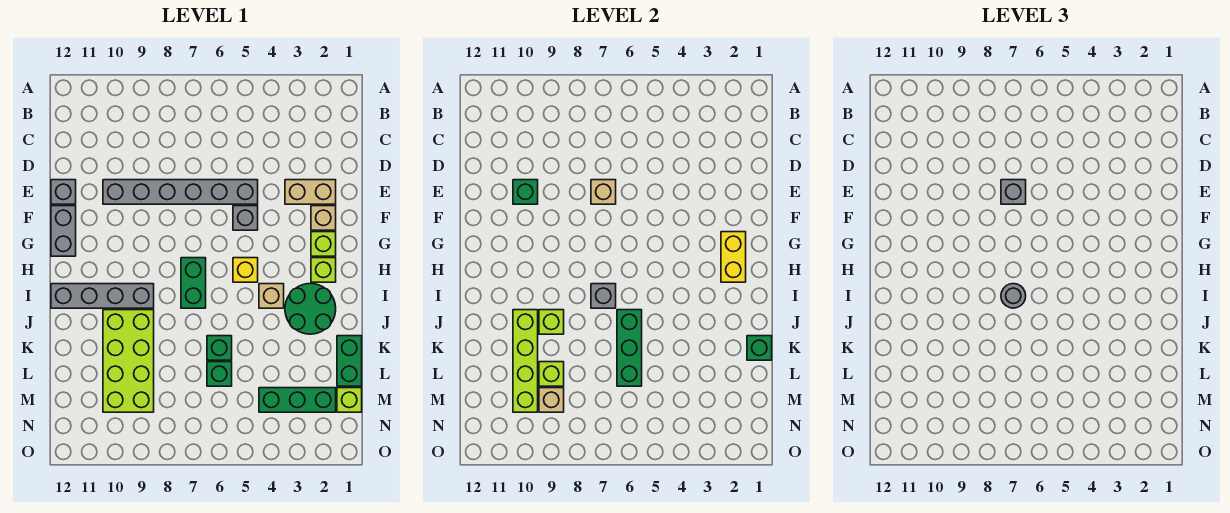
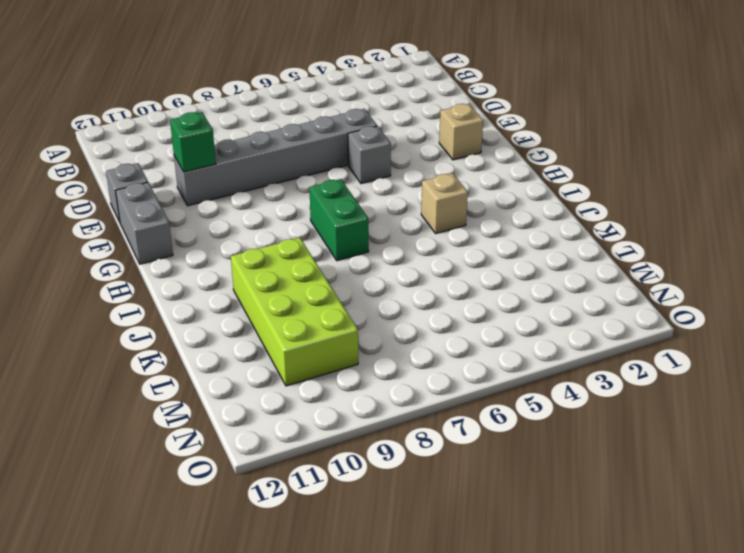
none -> tan brick E2:E3 level 1
none -> lime brick G2 level 1
none -> lime brick H2 level 1
none -> yellow brick H5 level 1

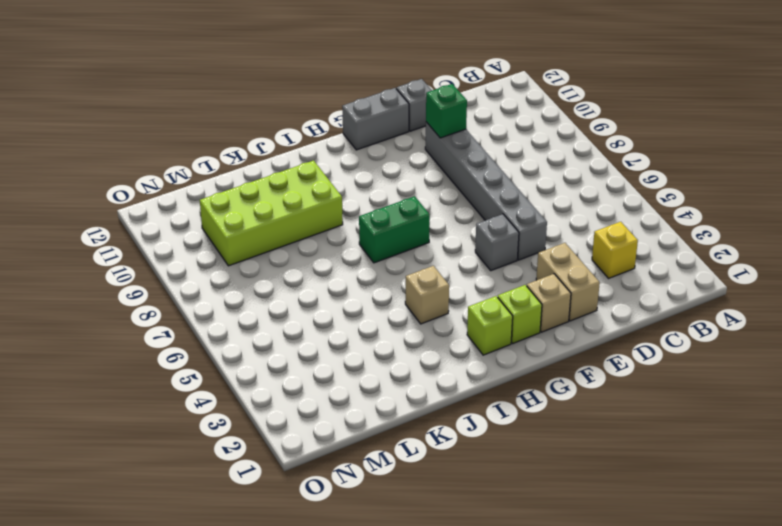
yellow brick C3 level 1 -> yellow brick H5 level 1
none -> green round brick I2:J3 level 1
none -> grey brick I9:I12 level 1
none -> green brick K1:L1 level 1
none -> green brick K6 level 1

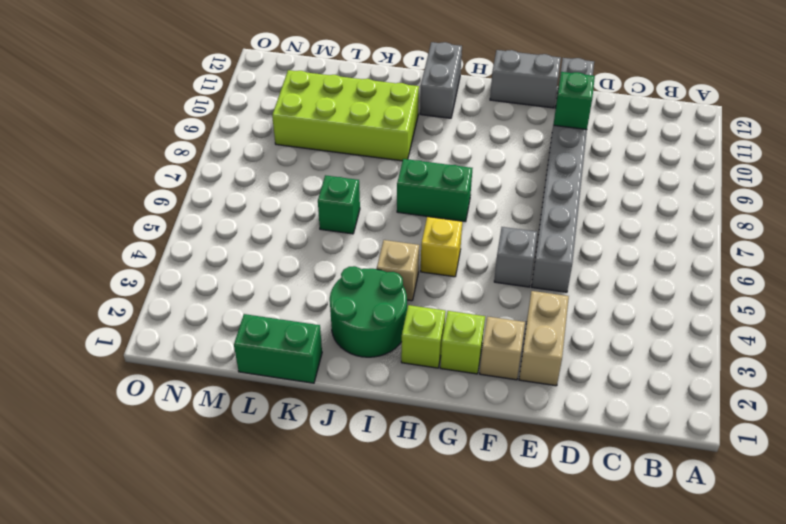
grey brick I11:I12 level 1 -> grey brick I9:I12 level 1
none -> green brick L6 level 1
none -> lime brick M1 level 1
none -> green brick M2:M4 level 1
none -> tan brick E7 level 2

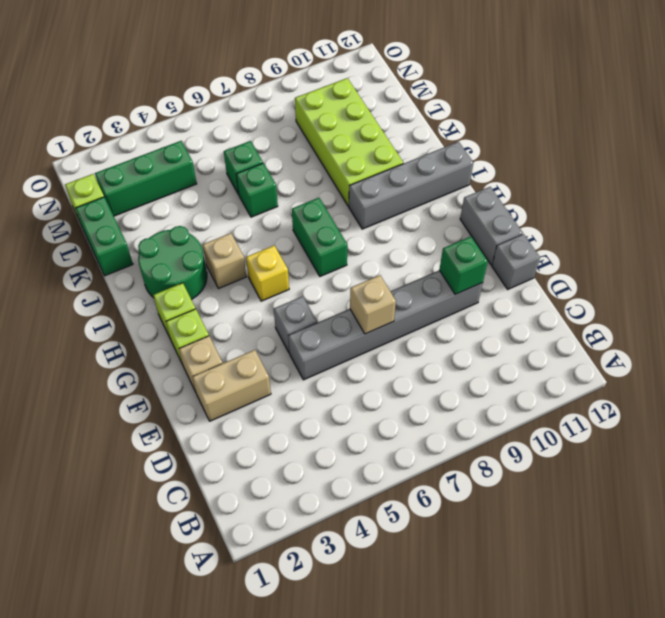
none -> yellow brick G2:H2 level 2
none -> grey brick I7 level 2
none -> green brick J6:L6 level 2
none -> lime brick J9 level 2

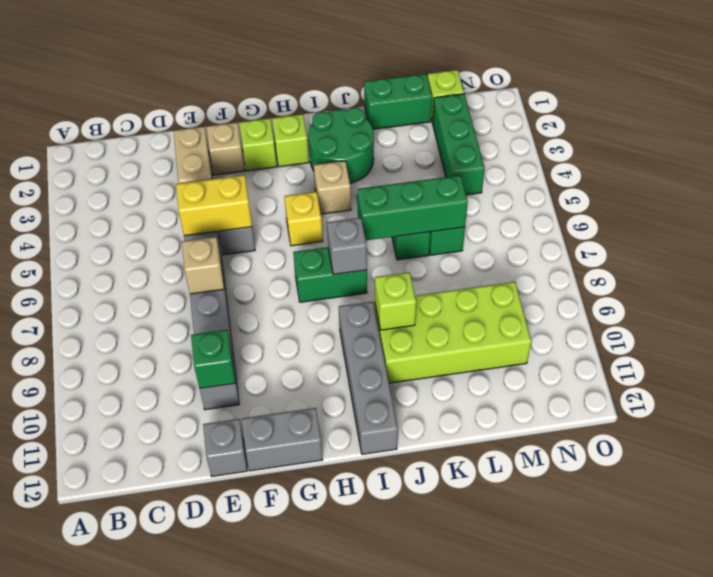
yellow brick E5:F5 level 2 -> yellow brick G2:H2 level 2
none -> lime brick J10:M10 level 2
none -> green brick K1 level 2
none -> lime brick L9 level 2
none -> tan brick M9 level 2

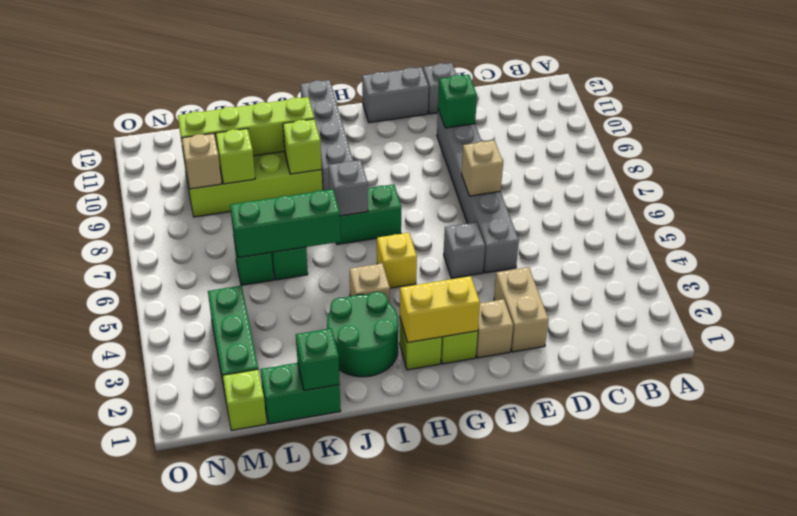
none -> grey brick E7 level 3
none -> grey round brick I7 level 3

